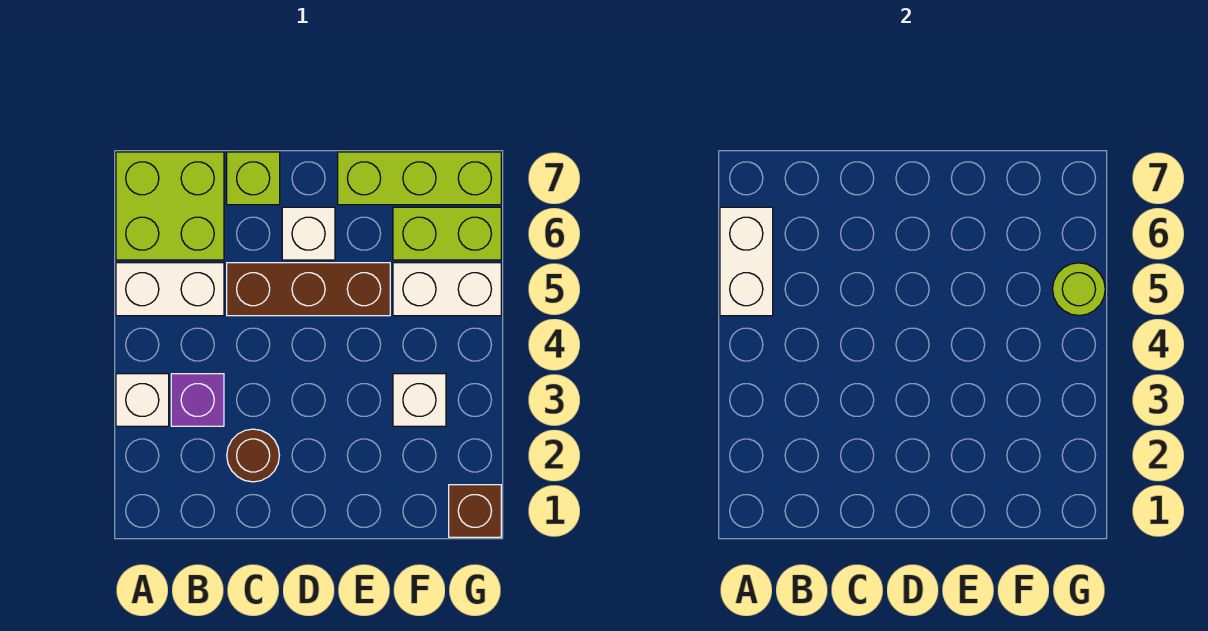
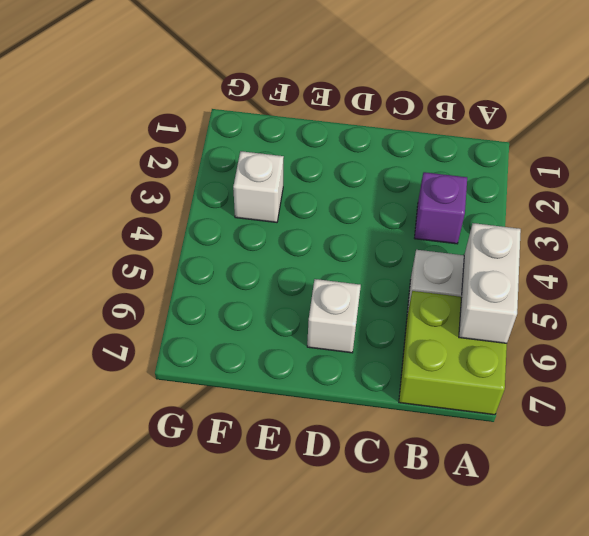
none -> white brick A3 level 1
none -> brown round brick C2 level 1
none -> brown brick C5:E5 level 1

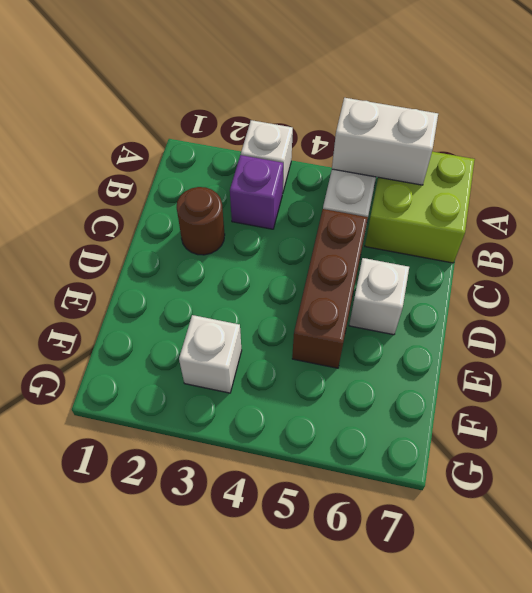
none -> lime brick C7 level 1
none -> lime brick E7:G7 level 1
none -> white brick F5:G5 level 1

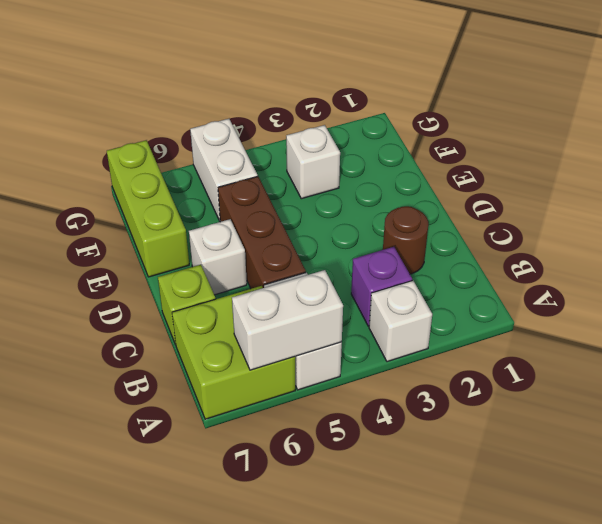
none -> lime brick F6:G6 level 1
none -> brown brick G1 level 1
none -> lime round brick G5 level 2

